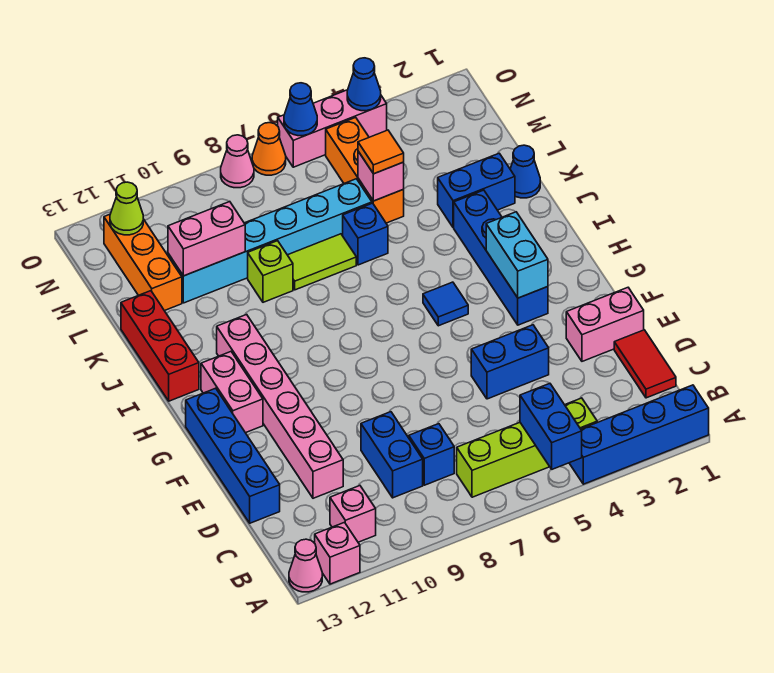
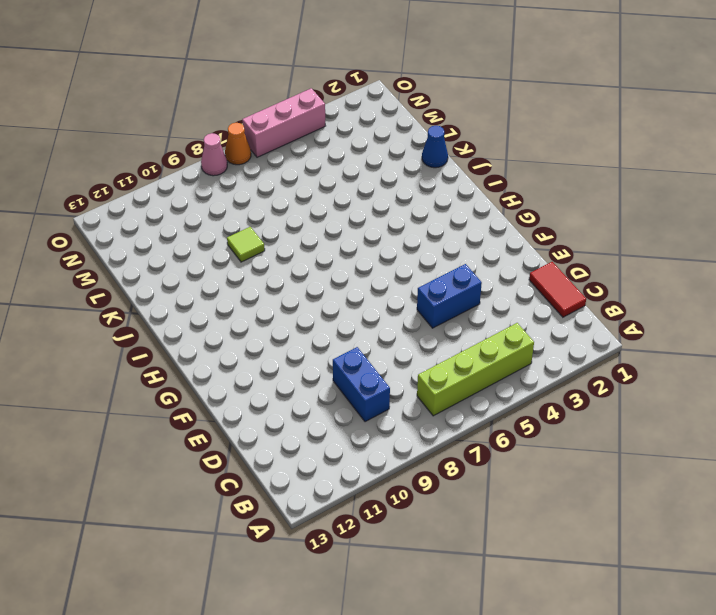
lime tile K9 level 1 -> lime brick K9 level 1
none -> blue brick A1:A4 level 1
none -> pink brick A12 level 1
none -> pink cone A13 level 1
none -> pink brick B11 level 1

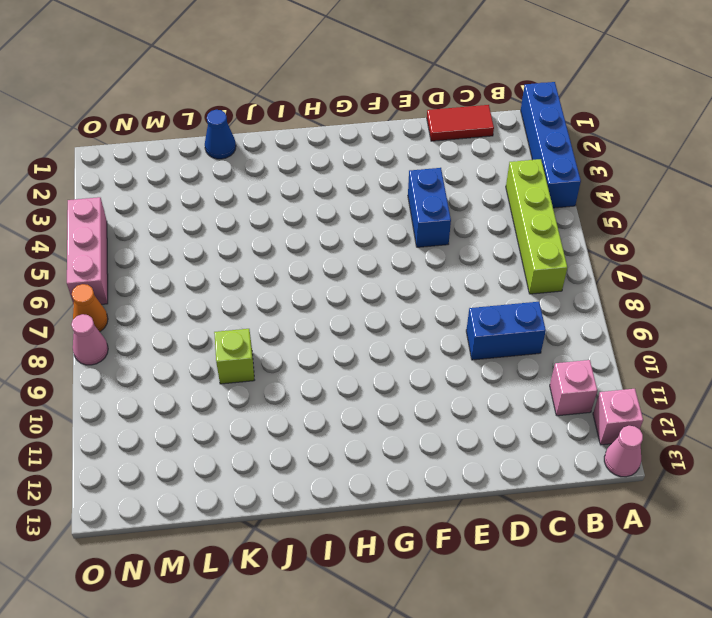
none -> blue brick C8 level 1
none -> pink brick D11:I11 level 1
none -> blue brick D13:G13 level 1
none -> pink brick E1:E2 level 1

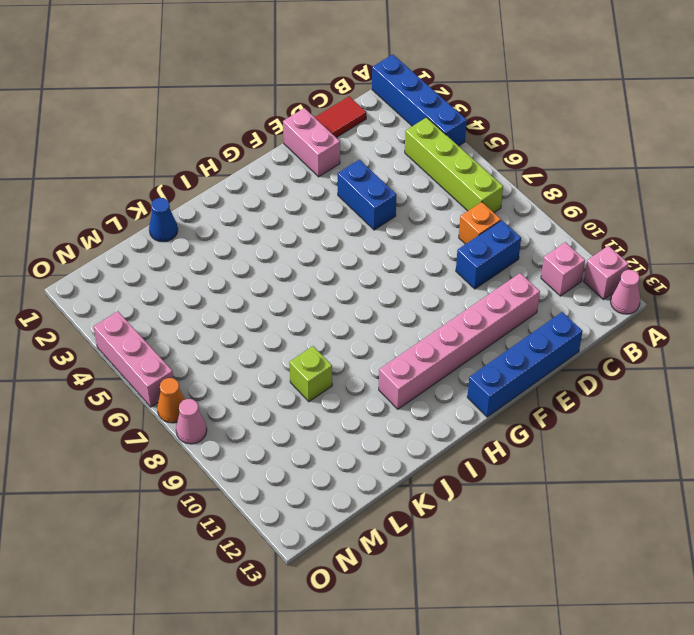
orange brick C8 level 1 -> blue brick C8 level 1
none -> blue brick G3:J3 level 1
none -> pink brick G12:H12 level 1
none -> blue tile H5 level 1
none -> red brick I13:K13 level 1

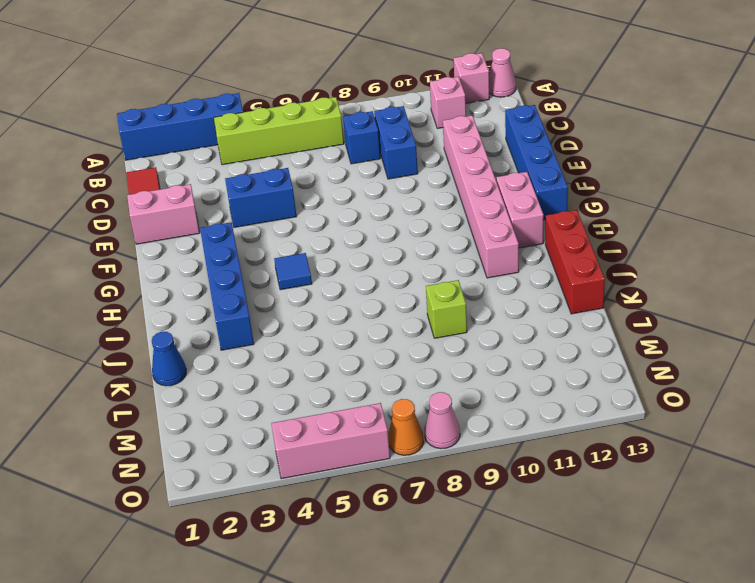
none -> blue brick K2:K3 level 1
none -> blue brick K6 level 1
none -> lime tile K7:K8 level 1
none -> orange brick L5:N5 level 1

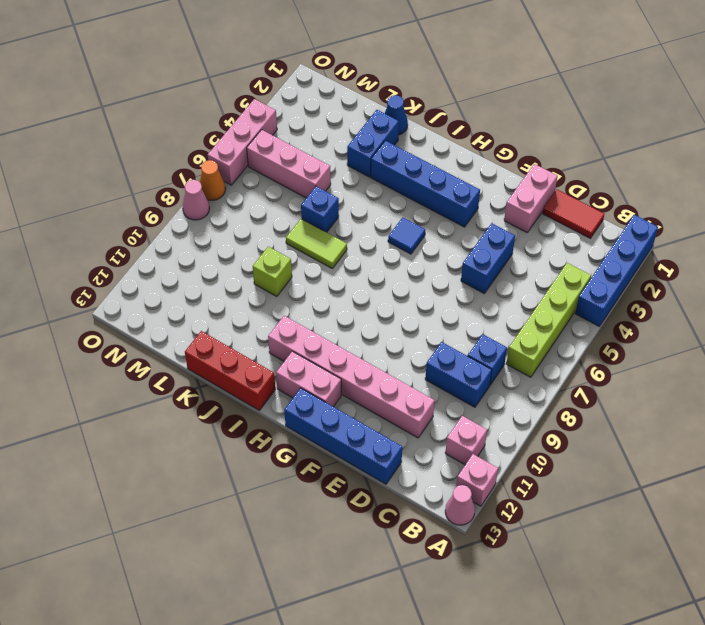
lime tile J7:K7 level 1 -> lime tile K7:K8 level 1
pink brick L5:N5 level 1 -> orange brick L5:N5 level 1
none -> cyan brick L6:L11 level 1
none -> orange brick L12:N12 level 1
none -> blue brick A5:B5 level 2
none -> cyan brick G3:H3 level 2

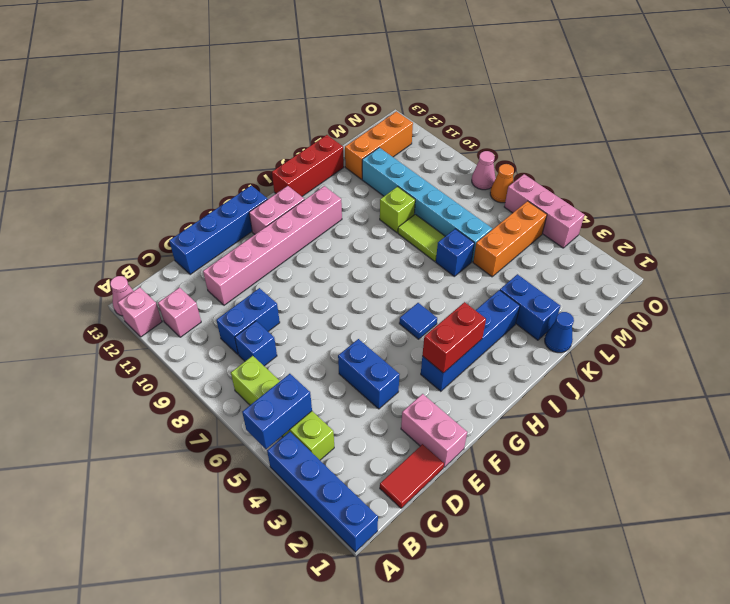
red brick G3:H3 level 2 -> cyan brick G3:H3 level 2
none -> pink brick L5 level 2
none -> pink brick L10:L11 level 2
none -> lime cone N12 level 2
none -> blue cone O4 level 2

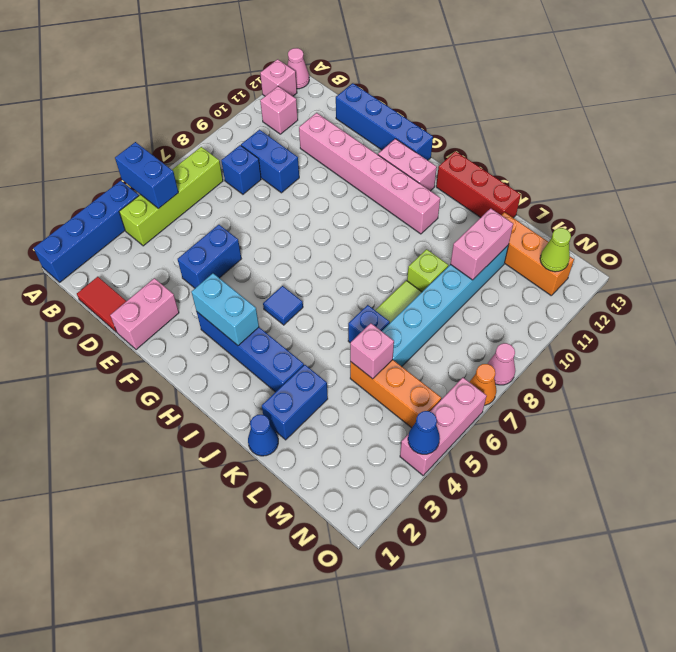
none -> blue cone O6 level 2
none -> orange tile L5 level 3

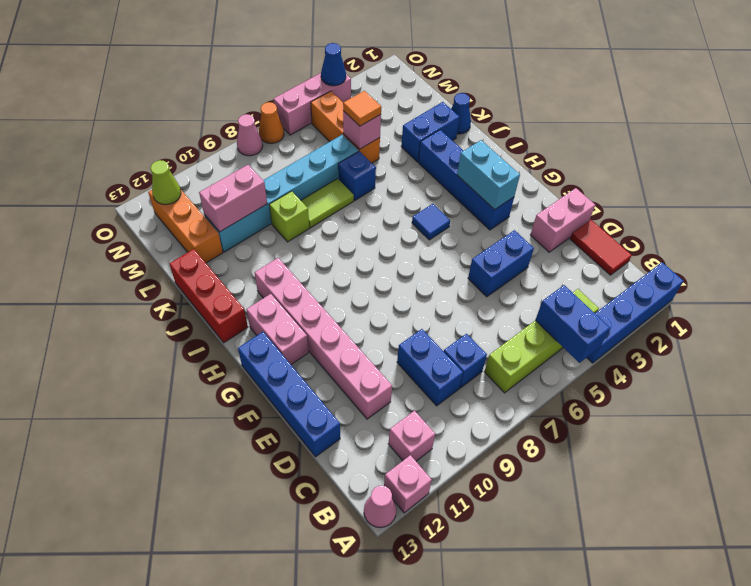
none -> blue cone O6 level 2

